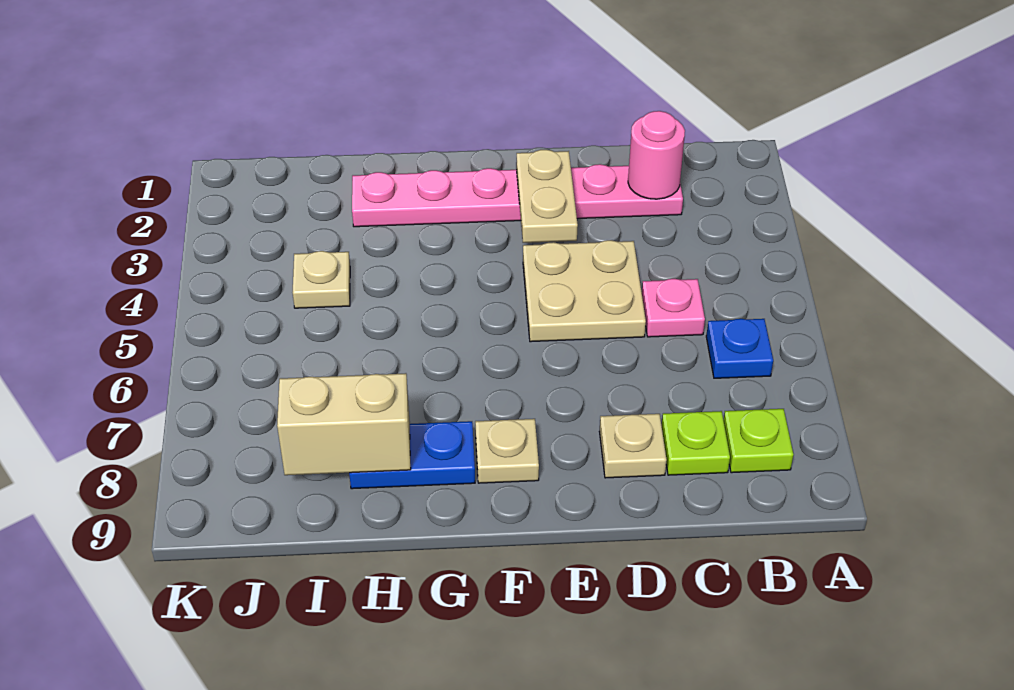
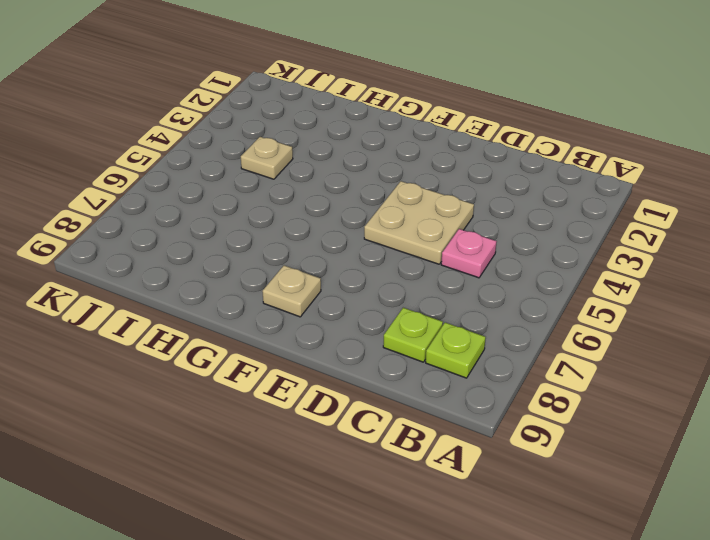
none -> blue plate B6 level 1
none -> pink plate C2:H2 level 1
none -> tan plate D8 level 1

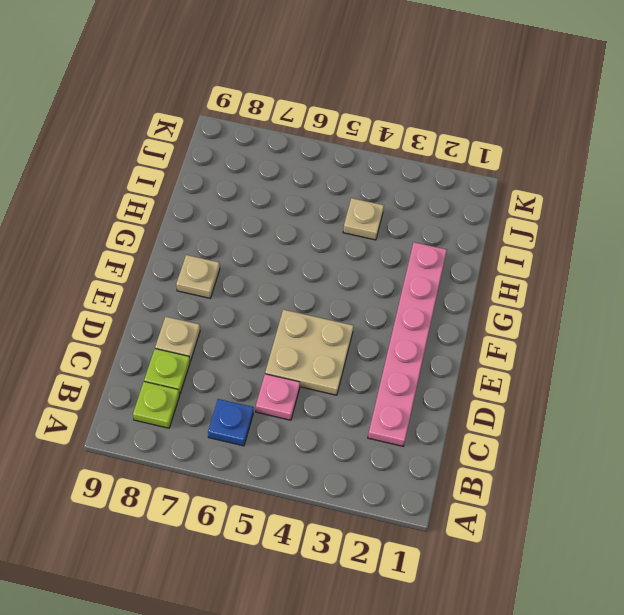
none -> blue plate G8:H8 level 1
none -> pink round brick C2 level 2
none -> tan plate E2:E3 level 2

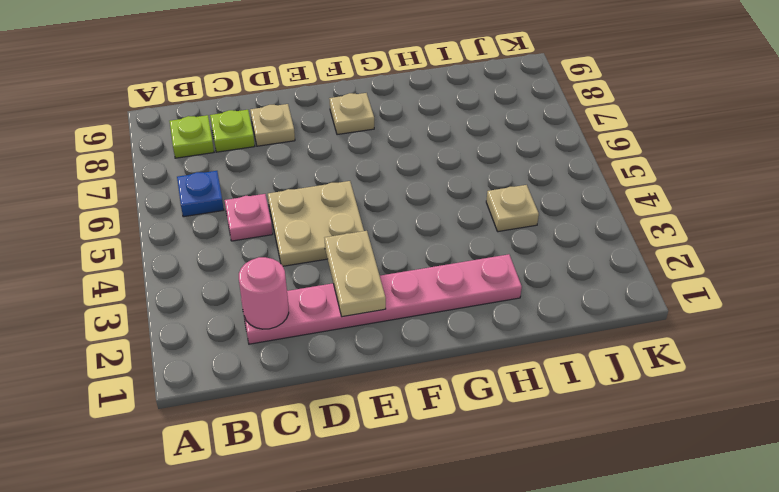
none -> blue plate G8:H8 level 1
none -> tan brick H8:I8 level 2

